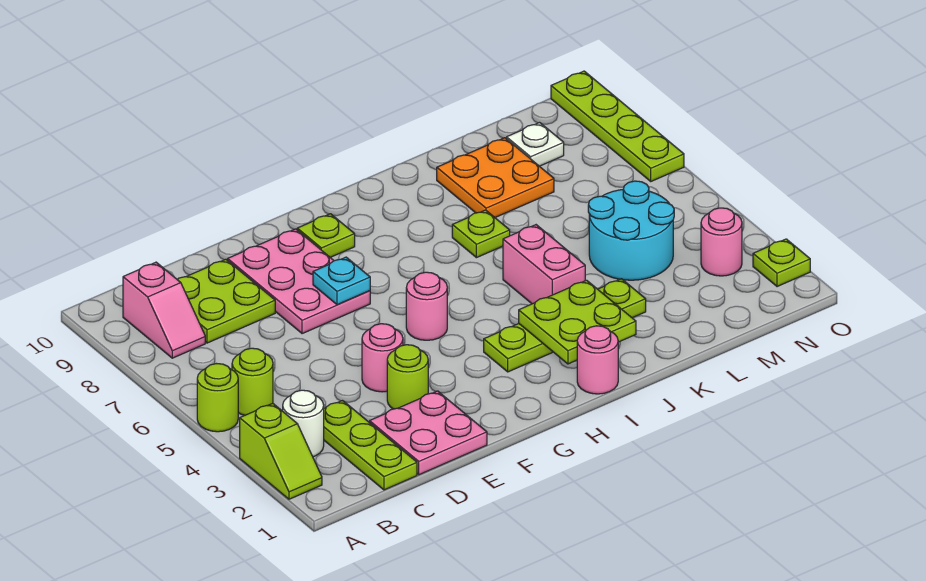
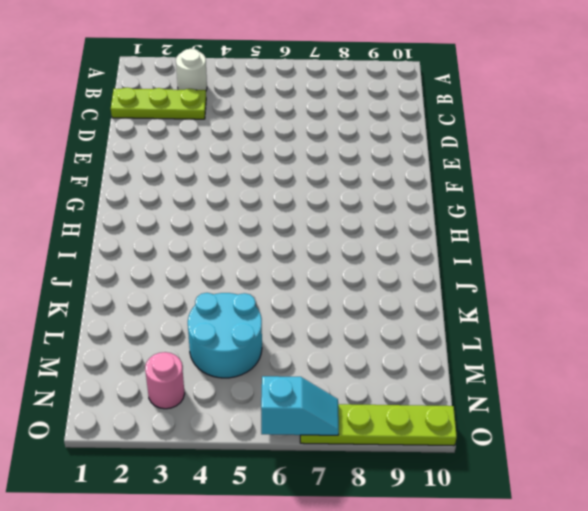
cyan slope O6:O7 level 2 top 6 -> none
none -> lime slope A2:A3 level 1 top 3
none -> lime round brick A5 level 1
none -> lime round brick B5 level 1

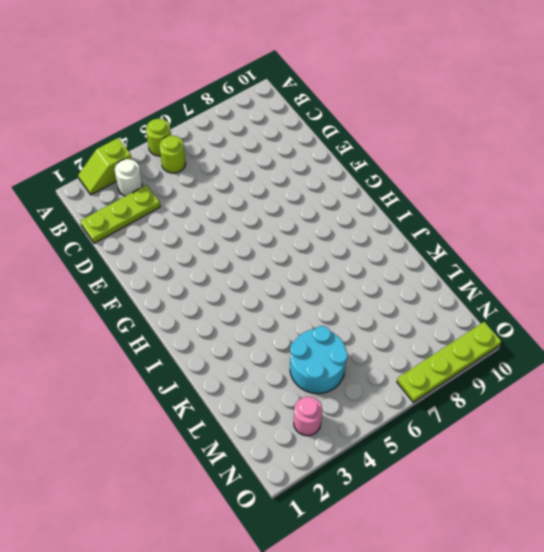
none -> pink slope B8:B9 level 1 top 9
none -> lime plate C8:D9 level 1
none -> pink plate D1:E2 level 1

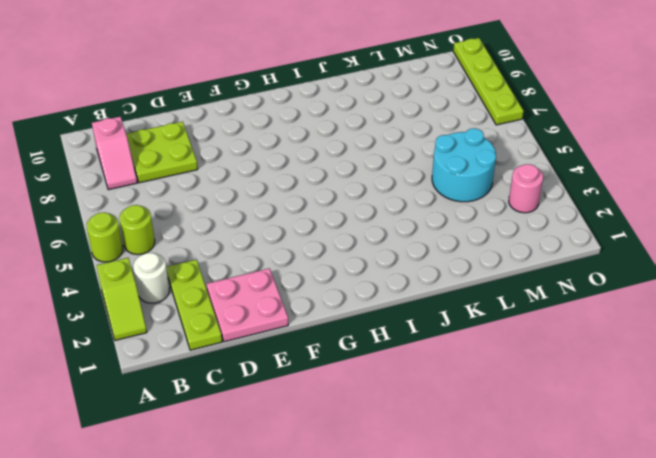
none -> lime round brick E3 level 1
none -> pink round brick E4 level 1
none -> pink plate E7:F9 level 1

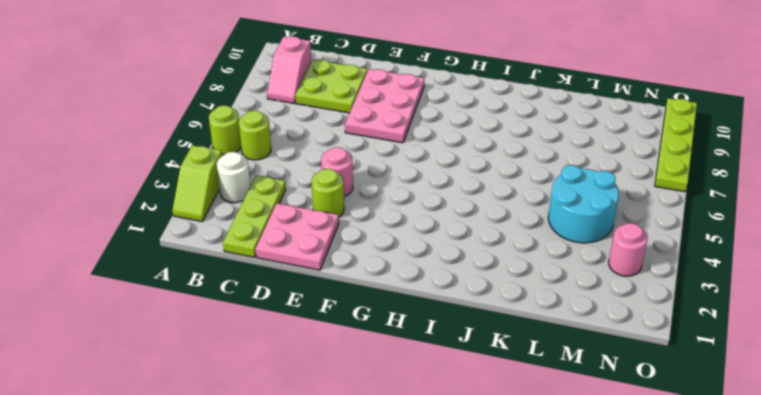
none -> pink round brick G5 level 1
none -> lime plate G9 level 1
none -> lime plate H3:K3 level 1

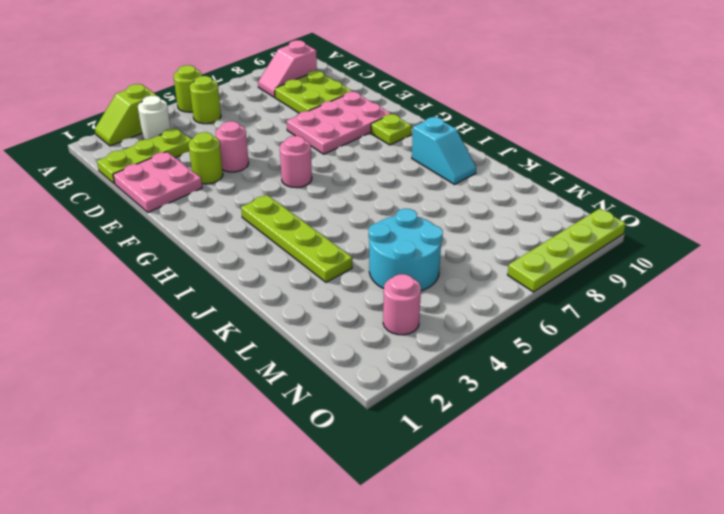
cyan slope I9:J9 level 1 top I -> none
none -> pink round brick I1 level 1
none -> pink brick J4:J5 level 1
none -> lime plate J7 level 1

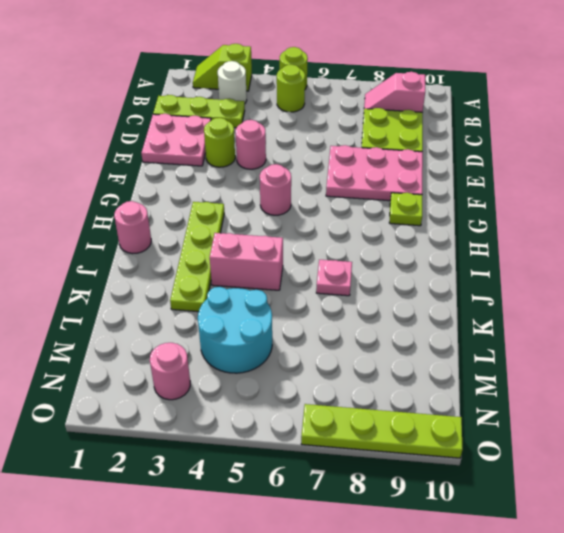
pink plate J7 level 1 -> lime plate J7 level 1
none -> orange plate K8:L9 level 1
none -> white plate M9 level 1
none -> lime plate O2 level 1

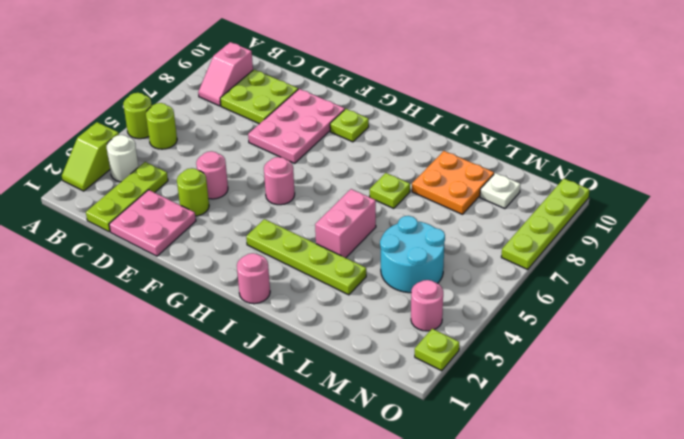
none -> cyan plate F7 level 2
none -> lime plate I2:J3 level 2

